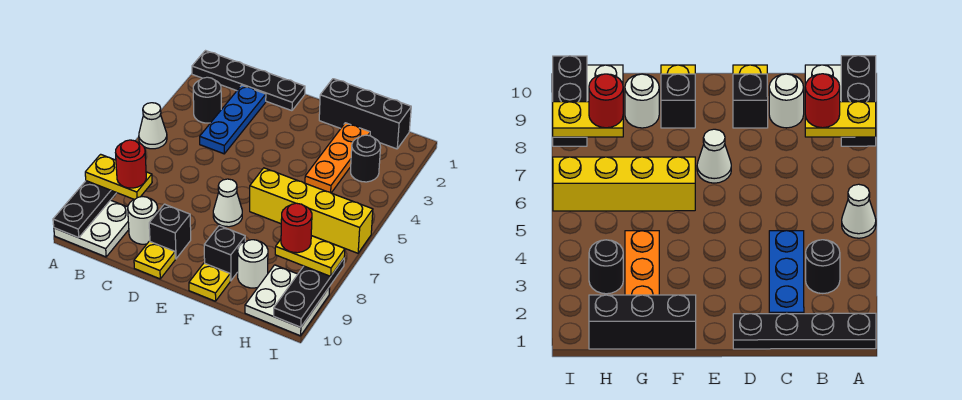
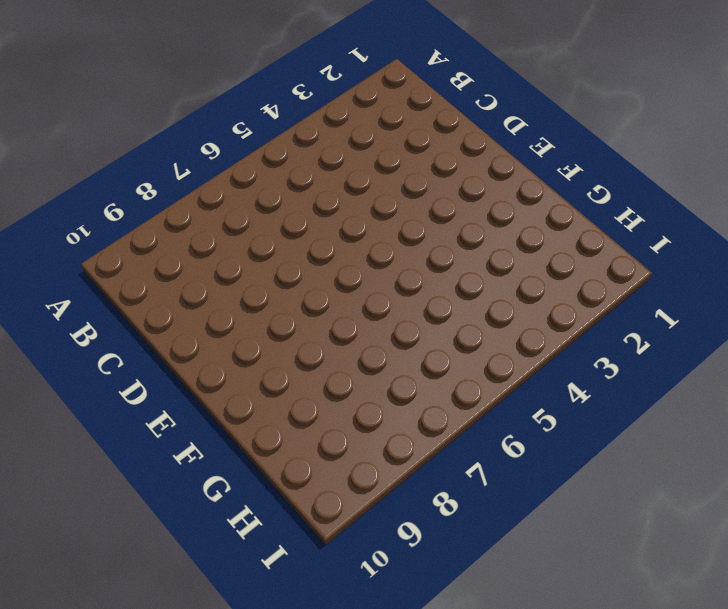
none -> black plate A1:D1 level 1
none -> white cone A5 level 1
none -> white plate A9:B10 level 1

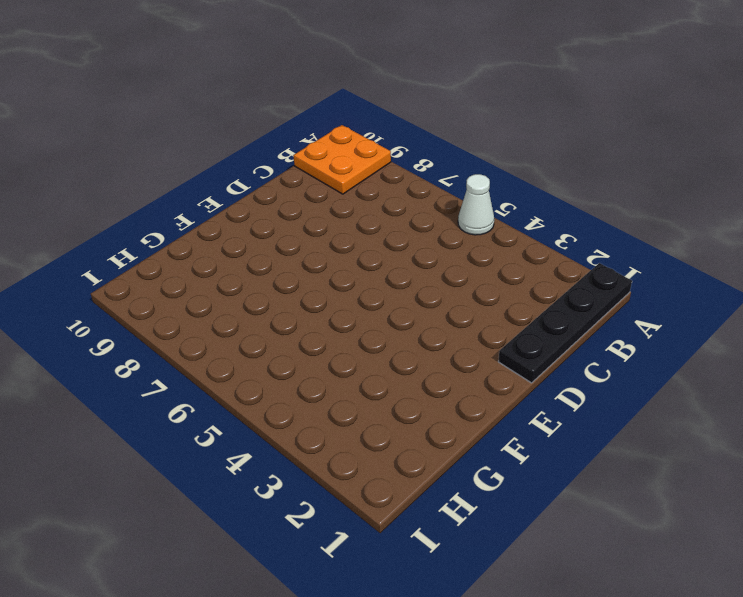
orange plate A9:B10 level 1 -> white plate A9:B10 level 1
none -> black round brick B3 level 1
none -> blue plate C2:C4 level 1
none -> white round brick C9 level 1

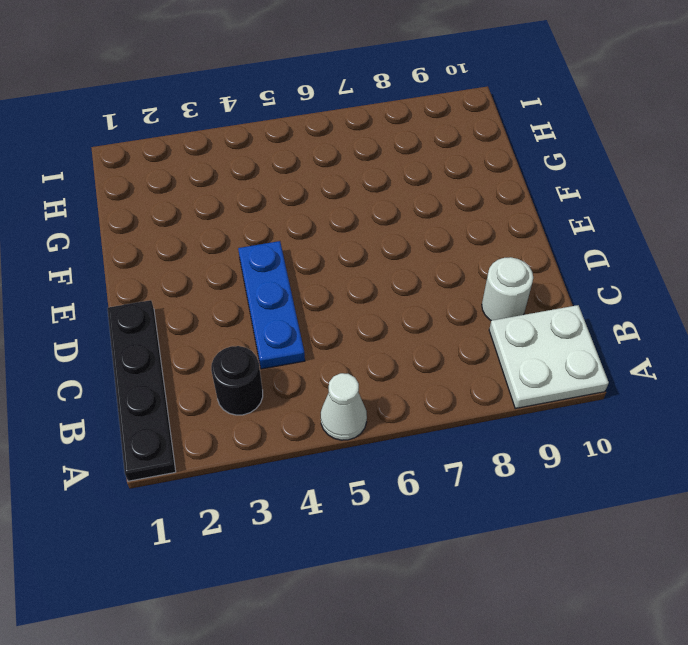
blue plate C4:E4 level 1 -> blue plate C2:C4 level 1
none -> black brick D9 level 1
none -> yellow plate D10 level 1
none -> white cone E7 level 1

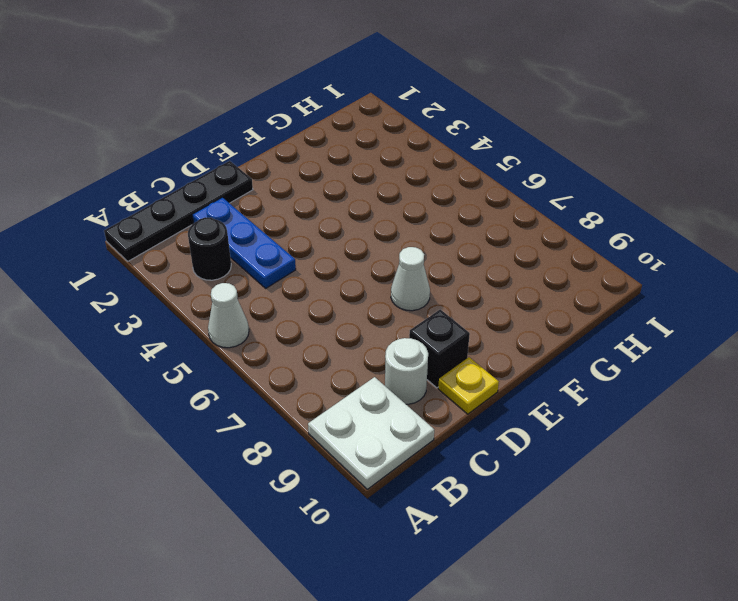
none -> black brick F1:H1 level 1
none -> yellow brick F6:I6 level 1
none -> black brick F9 level 1

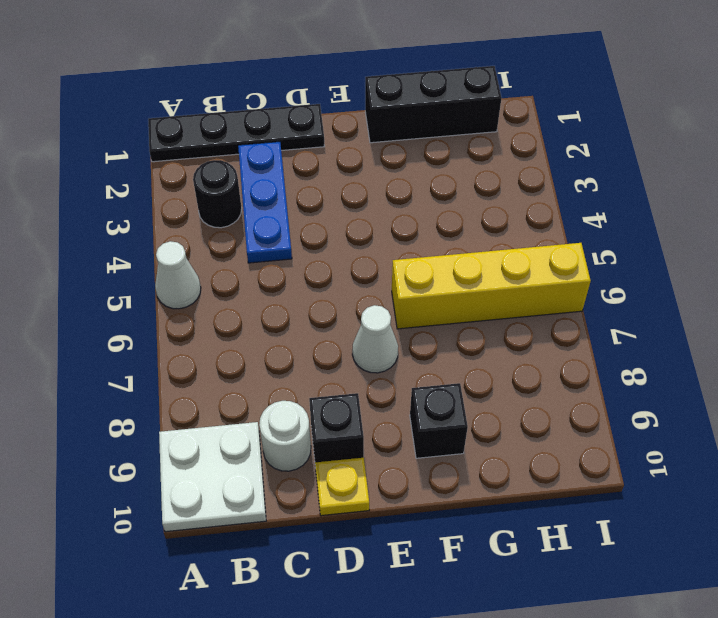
none -> yellow plate F10 level 1
none -> orange plate G2:G4 level 1
none -> white round brick G9 level 1

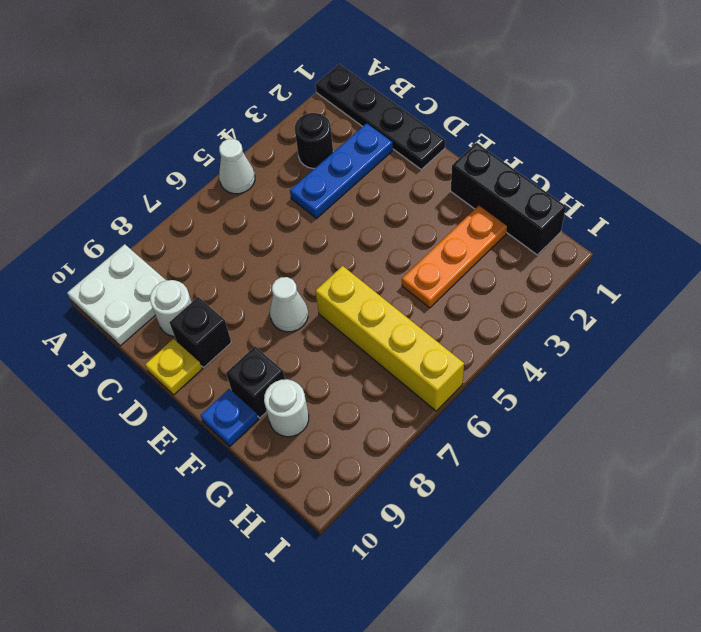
blue plate F10 level 1 -> yellow plate F10 level 1
none -> black round brick H3 level 1
none -> white plate H9:I10 level 1
none -> black plate A8:A10 level 2

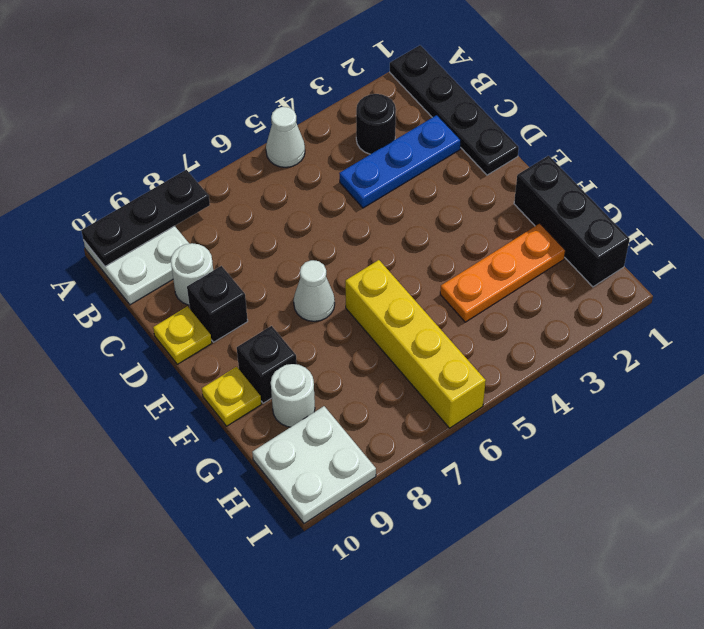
none -> black round brick H3 level 1
none -> black plate I8:I10 level 2
none -> yellow plate A8:B8 level 3

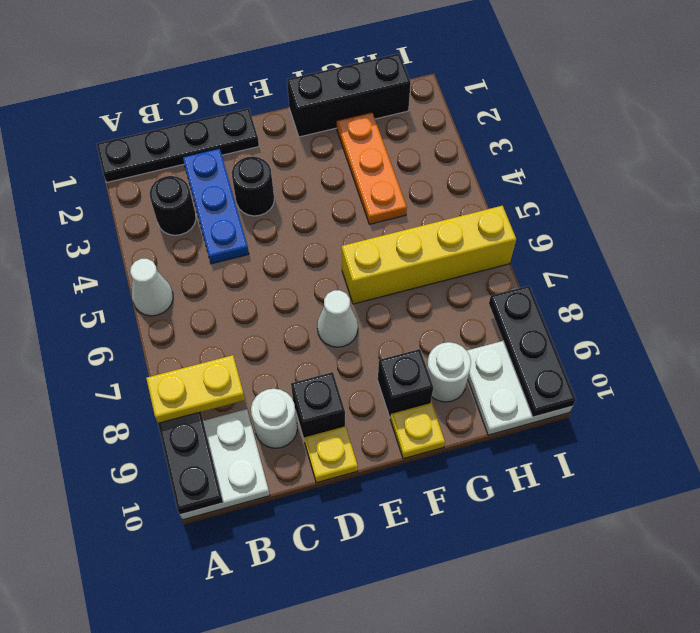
black round brick D3 level 1 -> black round brick H3 level 1
none -> yellow plate H8:I8 level 3
none -> red round brick B8 level 4
none -> red round brick H8 level 4

